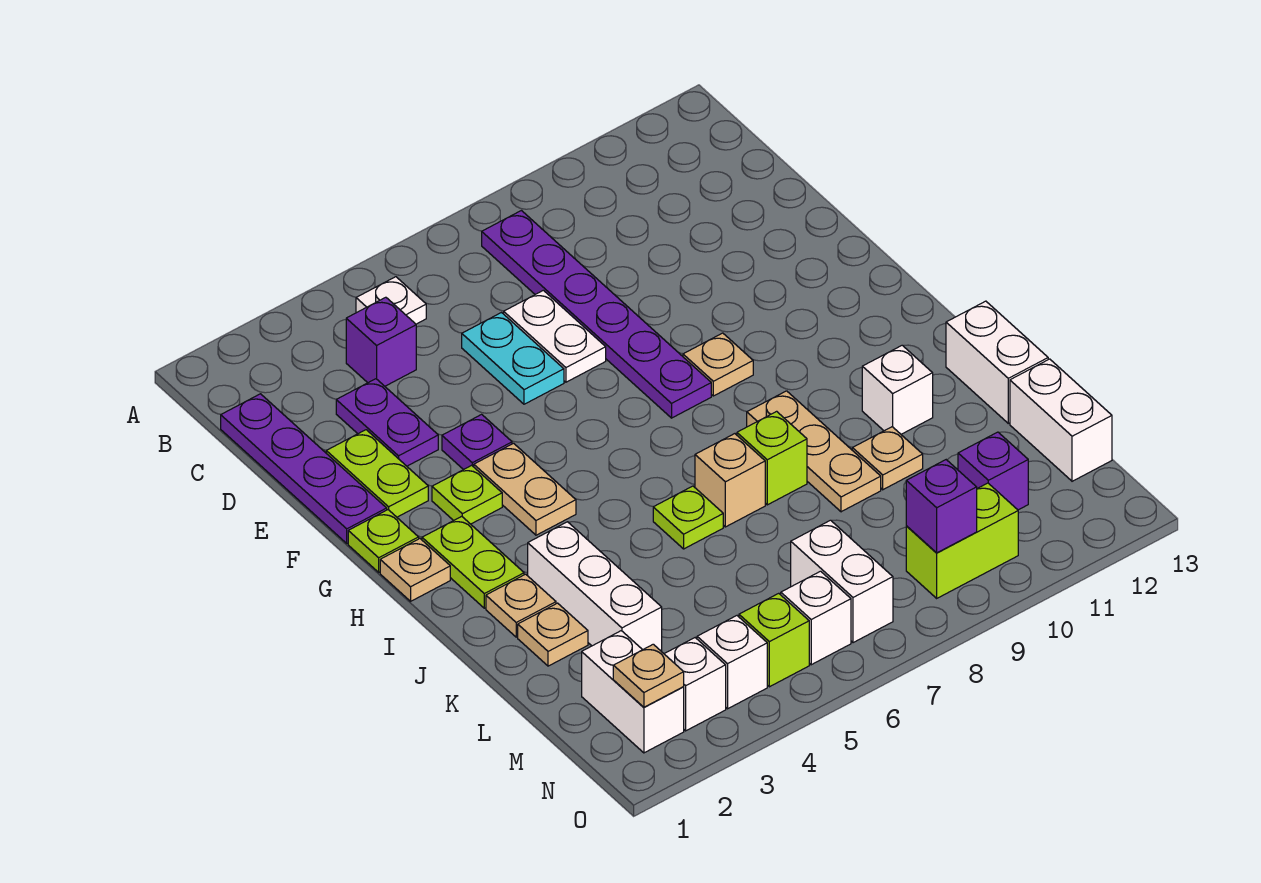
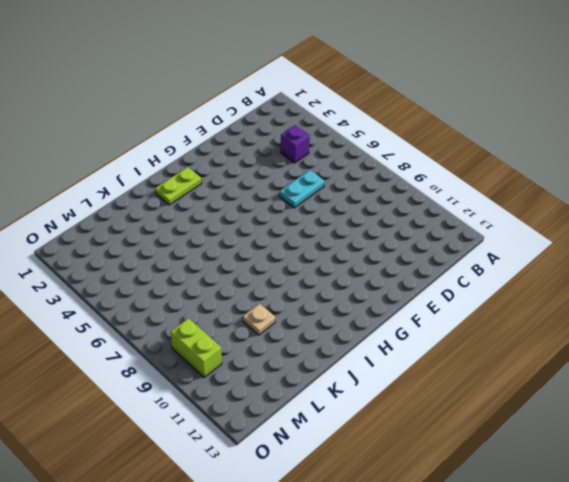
none -> white plate B5 level 1
none -> purple plate B8:G8 level 1
none -> purple plate C1:F1 level 1
none -> purple plate D3:E3 level 1

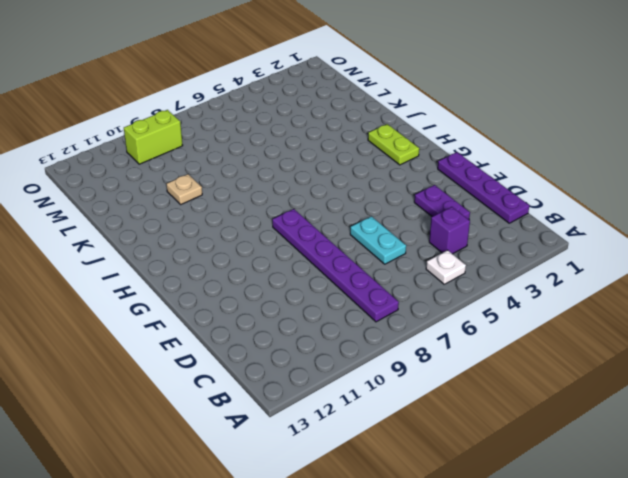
none -> white plate D7:E7 level 1
none -> lime plate E2:F2 level 1
none -> purple plate F4 level 1
none -> lime plate G1 level 1

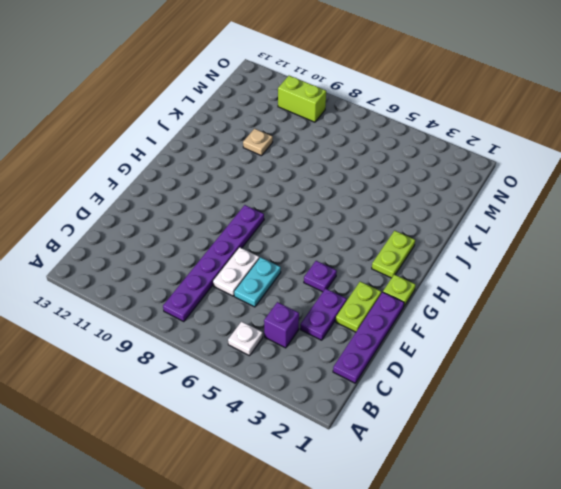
none -> lime plate G3 level 1
none -> tan plate G4:H4 level 1
none -> tan plate G9 level 1
none -> tan plate H1 level 1

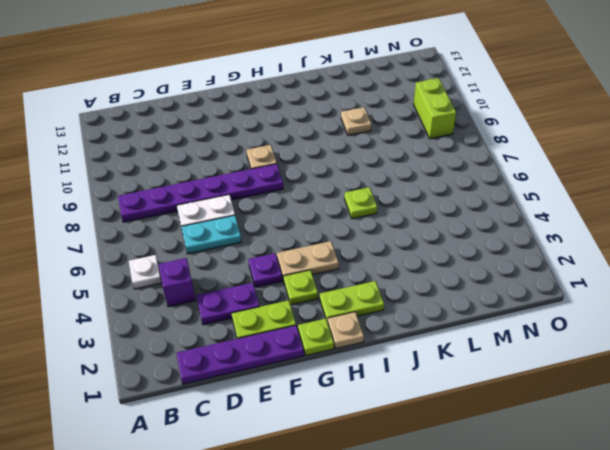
none -> tan plate I9:K9 level 1
none -> tan plate J2 level 1
none -> white brick J3:L3 level 1
none -> tan brick J7 level 1

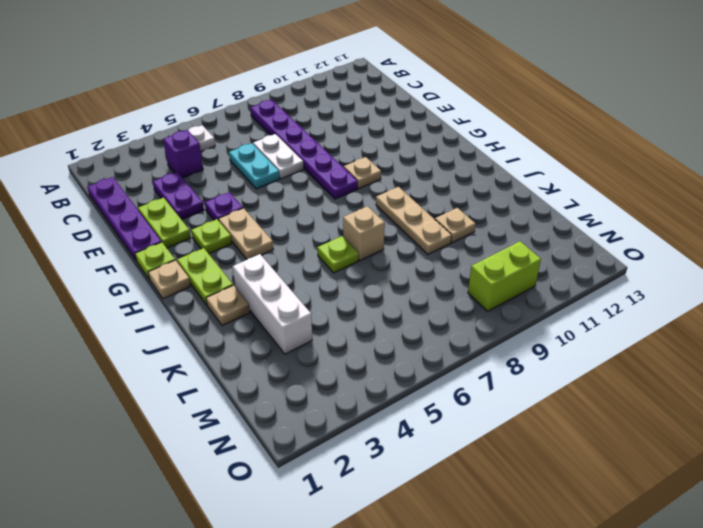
none -> lime brick J8 level 1
none -> white brick J11 level 1
none -> white brick J13:K13 level 1
none -> tan plate K2 level 1

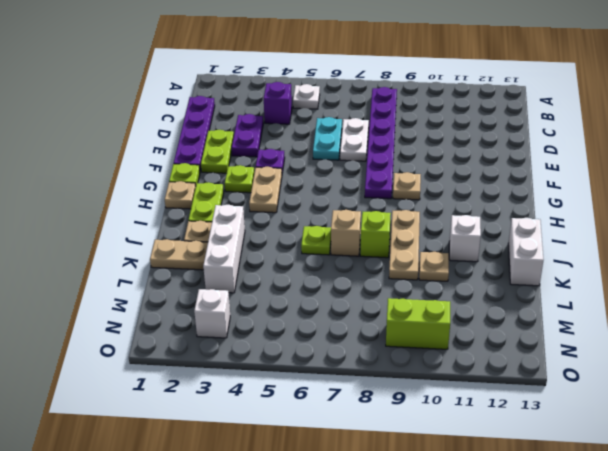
tan plate K1:K2 level 1 -> tan plate K2 level 1
none -> white brick L13:M13 level 1
none -> white brick M2:N2 level 1
none -> white brick M7:N7 level 1
none -> purple brick M11 level 1

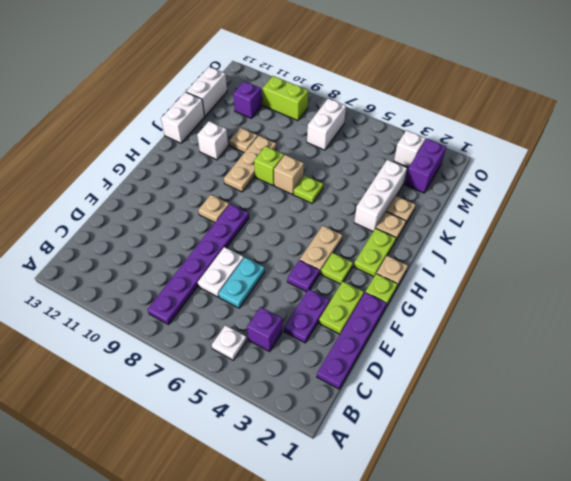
purple brick M2:N2 level 1 -> white brick M2:N2 level 1
none -> white brick N4 level 1
none -> lime brick N5 level 1
none -> white brick N6 level 1
none -> tan plate N2 level 2

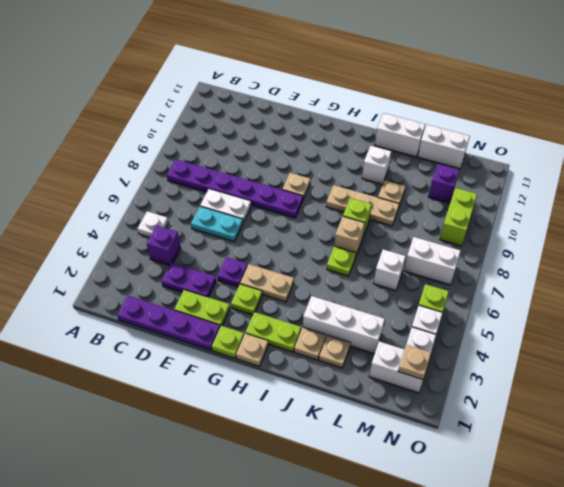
white brick L6 level 1 -> white brick N6 level 1
none -> purple brick N9 level 2

